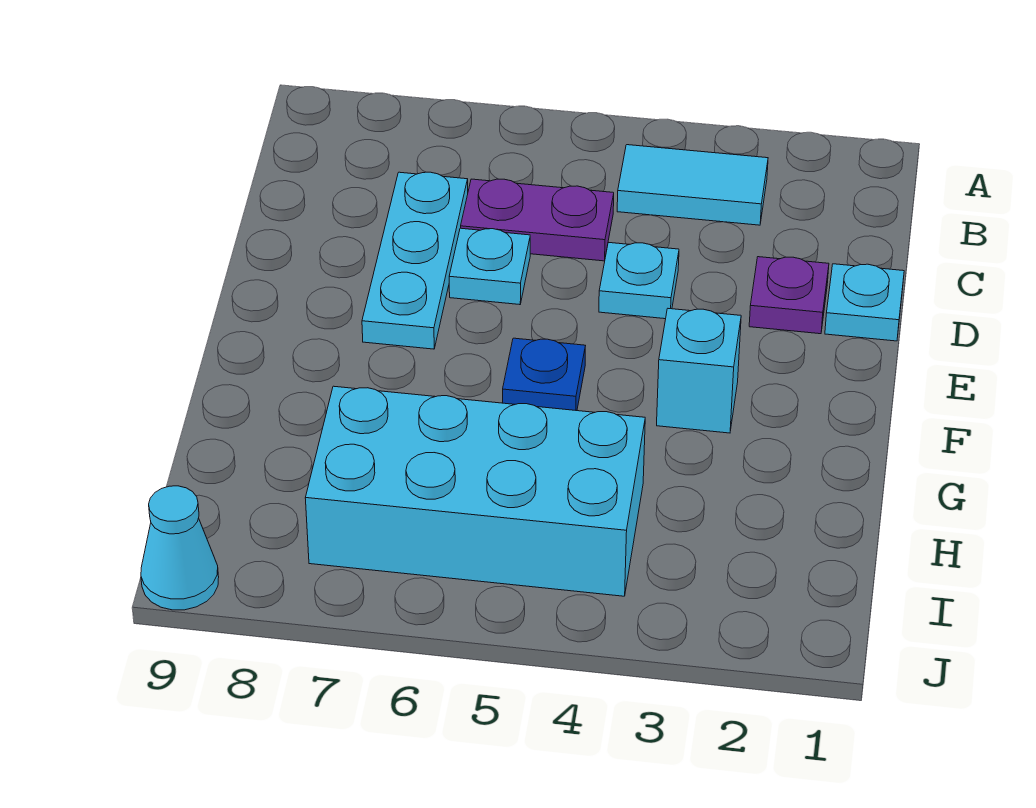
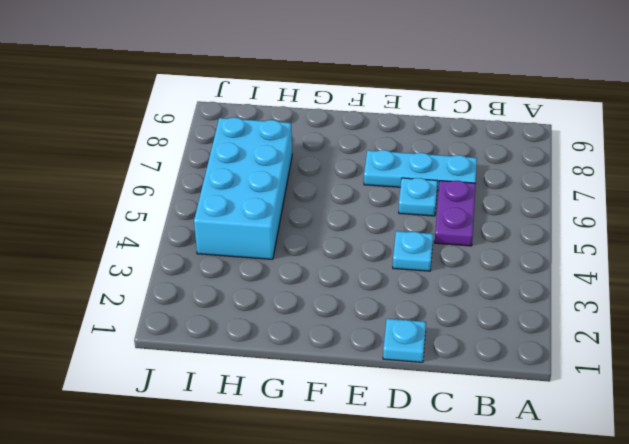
none -> cyan tile B3:B4 level 1
none -> purple plate D2 level 1

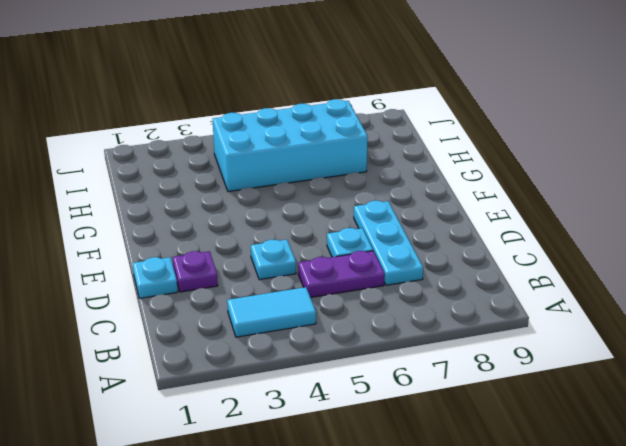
none -> cyan brick F3 level 1
none -> blue plate F5 level 1

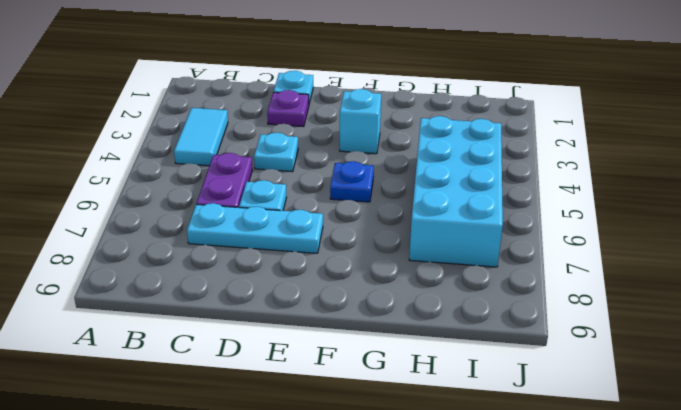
none -> cyan cone J9 level 1

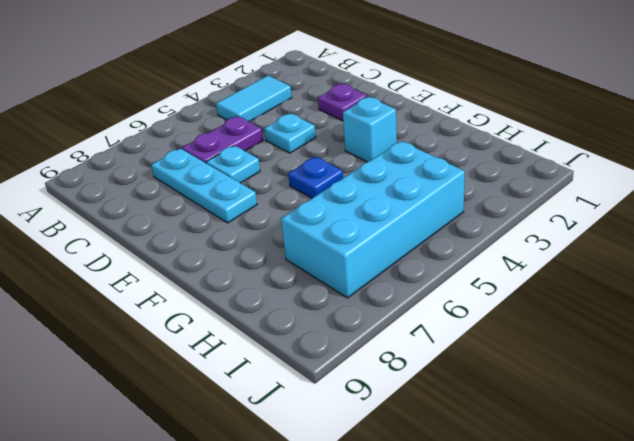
none -> cyan plate D1 level 1
none -> cyan cone J9 level 1

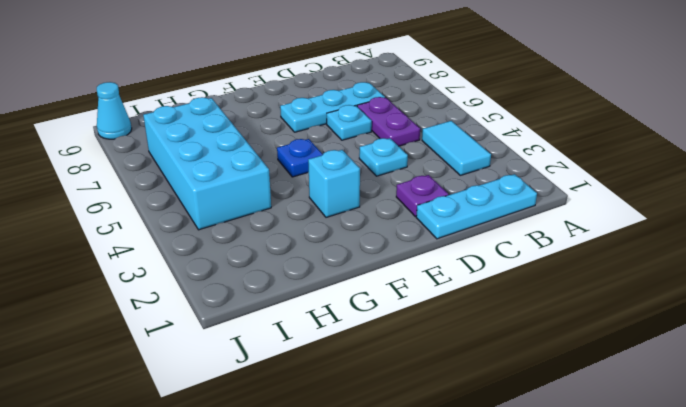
cyan plate B1:D1 level 1 -> cyan plate D1 level 1

